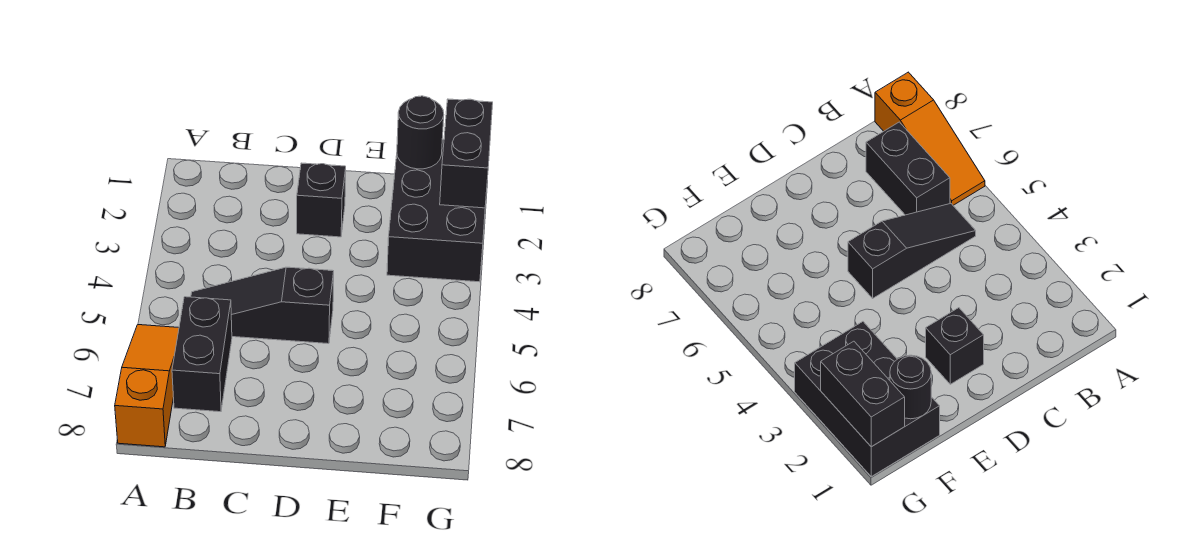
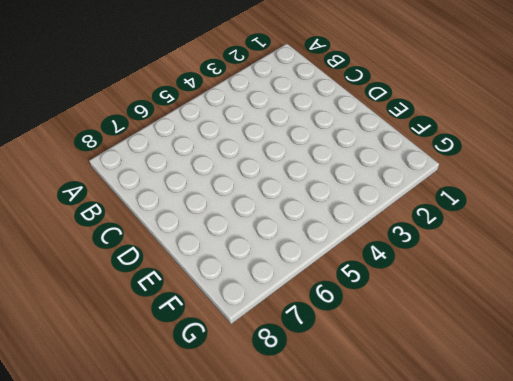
none -> orange slope A6:A8 level 1 top 8
none -> black slope B5:D5 level 1 top D

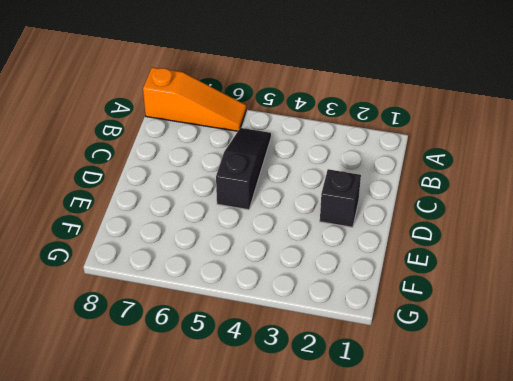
none -> black brick B6:B7 level 1
none -> black brick F1:G3 level 1

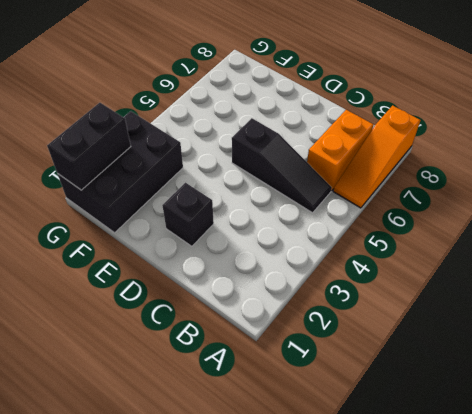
orange brick B6:B7 level 1 -> black brick B6:B7 level 1
none -> black round brick F1 level 2

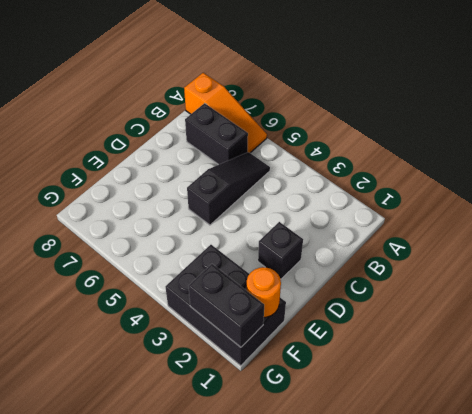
orange round brick F1 level 2 -> black round brick F1 level 2

